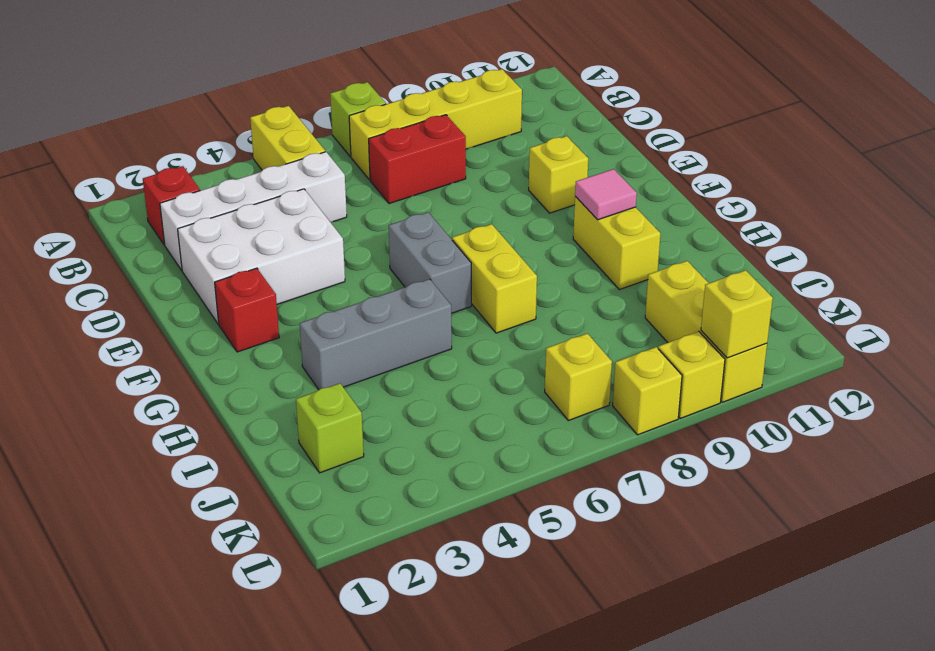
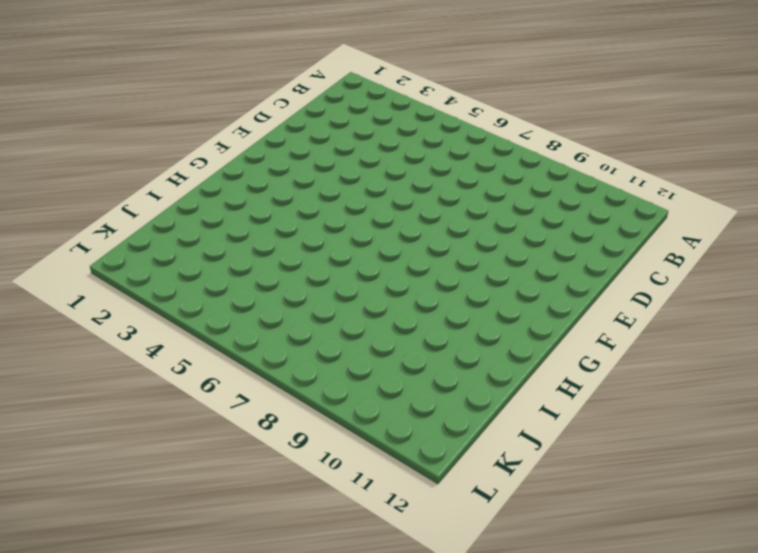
none -> yellow brick A5:B5 level 1
none -> lime brick A7 level 1
none -> red brick B2 level 1

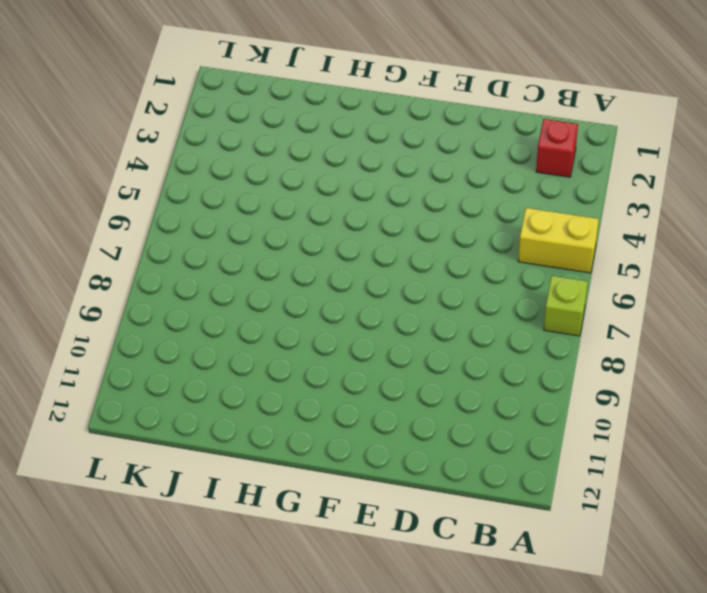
none -> yellow brick B7:B10 level 1
none -> white brick C2:C5 level 1
none -> red brick C7:C8 level 1

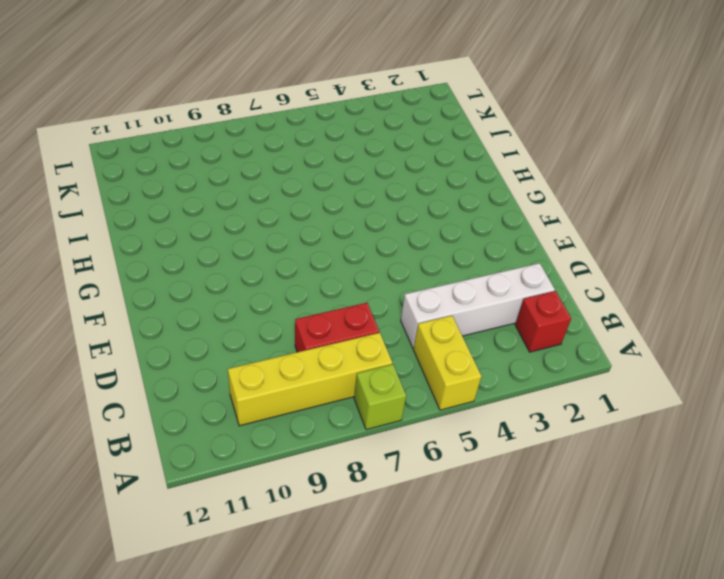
none -> white brick D2:E4 level 1
none -> yellow brick E10 level 1
none -> red brick F2 level 1

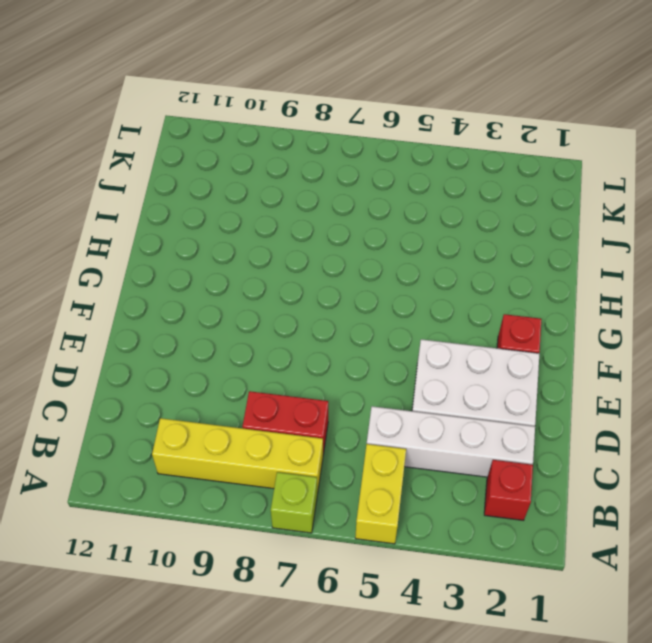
none -> yellow brick E10 level 1
none -> grey brick F6:G6 level 1
none -> yellow brick G7:H7 level 1

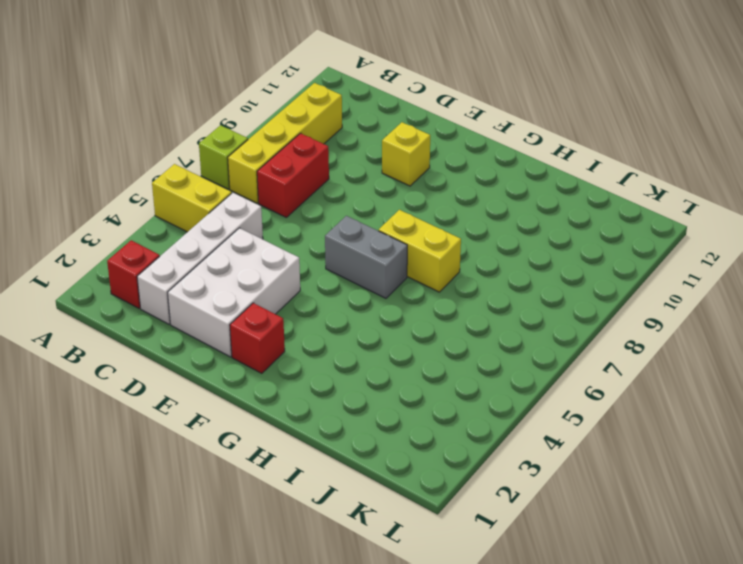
none -> yellow brick G10:H10 level 1
none -> grey brick H3:H5 level 1
none -> lime brick J2 level 1

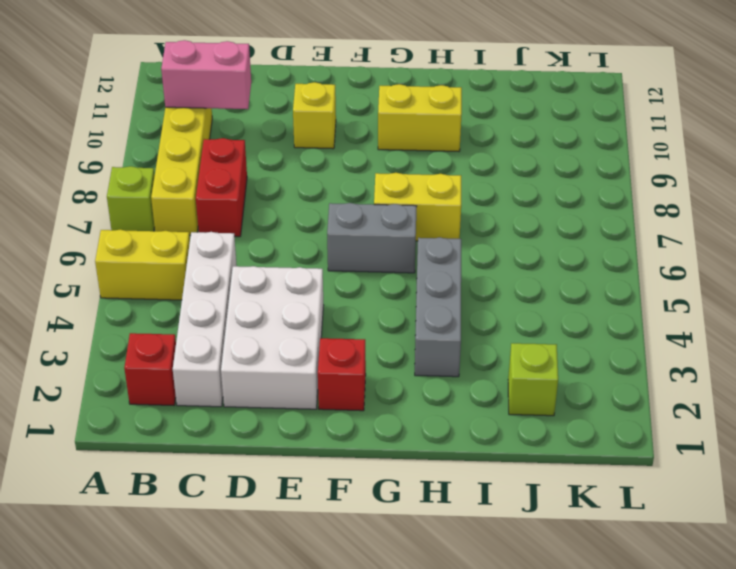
pink brick B10:C10 level 2 -> none
none -> yellow brick J10:L10 level 1
none -> yellow brick K7 level 1
none -> yellow brick L8 level 1

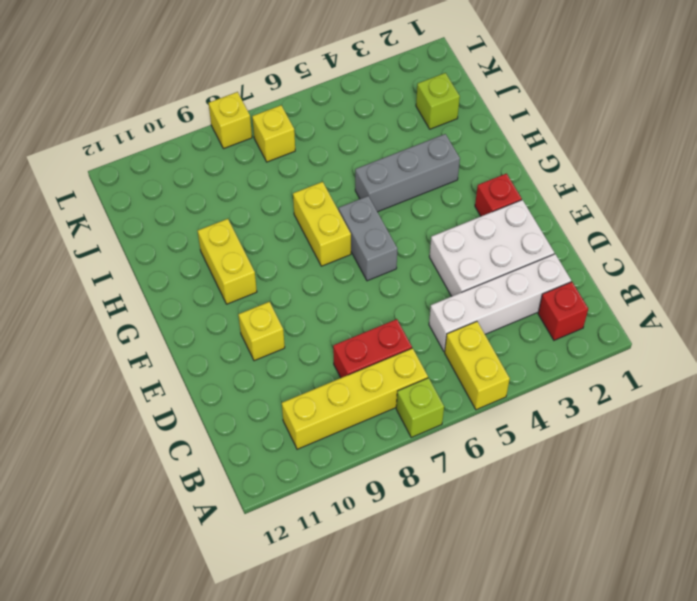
none -> yellow brick J10:L10 level 1
none -> yellow brick L9 level 1
none -> pink tile G10 level 2

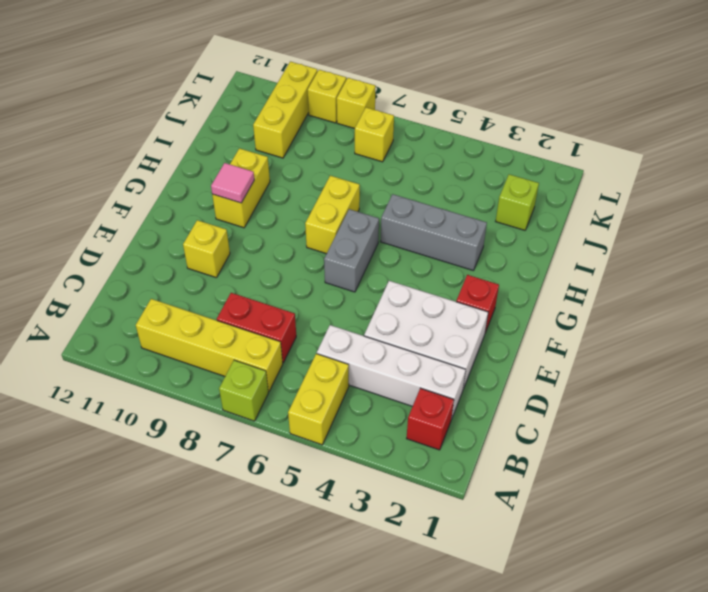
none -> yellow brick L10 level 2

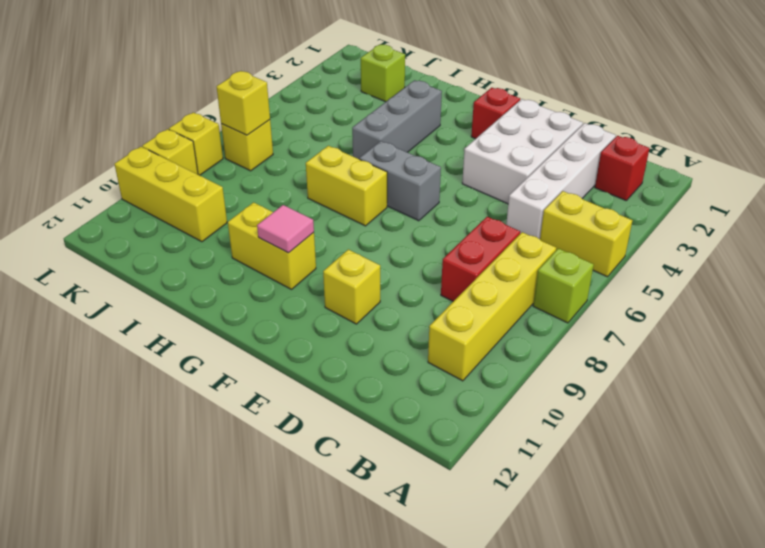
yellow brick K7 level 2 -> yellow brick L10 level 2

